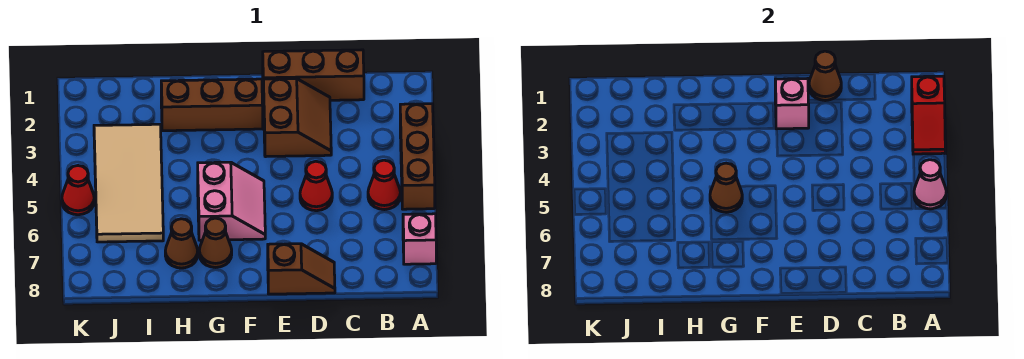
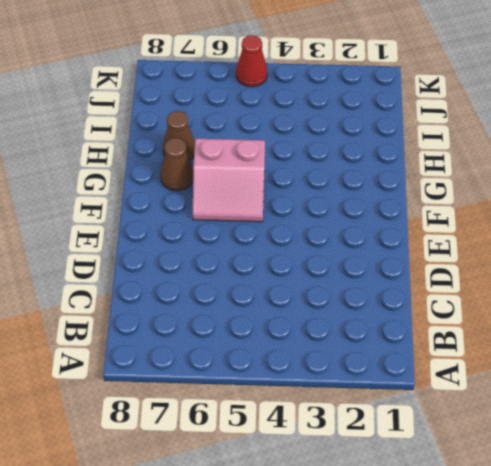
none -> brown brick A3:A5 level 1
none -> pink brick A7 level 1
none -> red cone B5 level 1

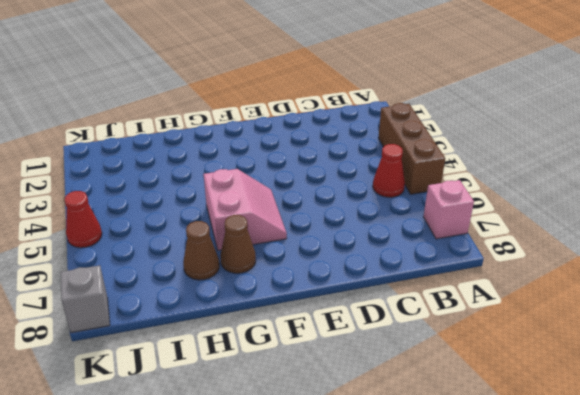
grey brick K8 level 1 -> none
none -> brown brick C1:E1 level 1
none -> brown slope D2:E3 level 1 top E
none -> red cone D5 level 1

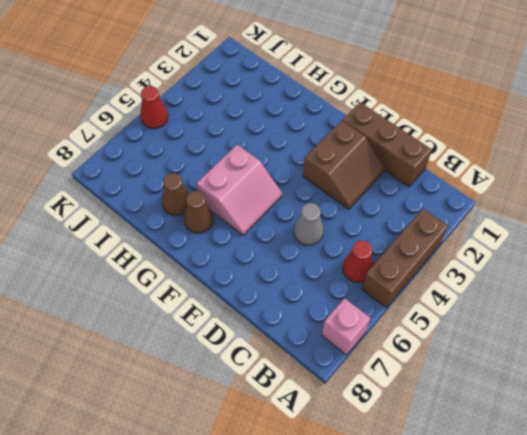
grey cone D5 level 1 -> red cone D5 level 1
none -> brown slope D8:E8 level 1 top E
none -> brown brick F2:H2 level 1
none -> tan tile I3:J6 level 1

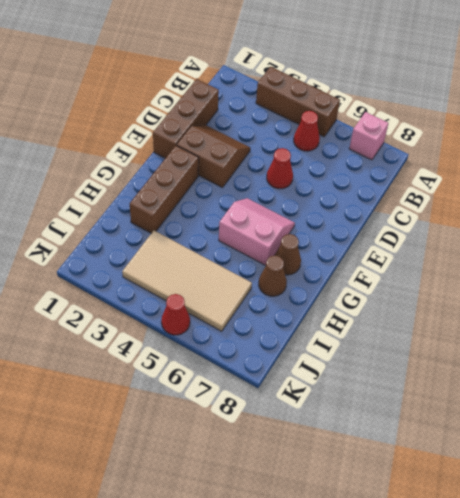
none -> brown slope D8:E8 level 1 top E
none -> red slope A2:A3 level 2 top 2
none -> pink cone A5 level 2

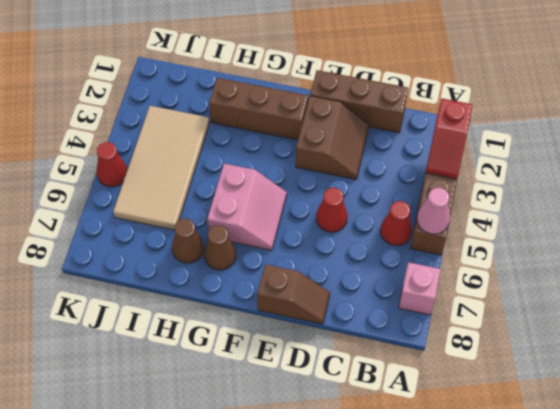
none -> brown cone D1 level 2
none -> pink brick E2 level 2
none -> brown cone G5 level 2

